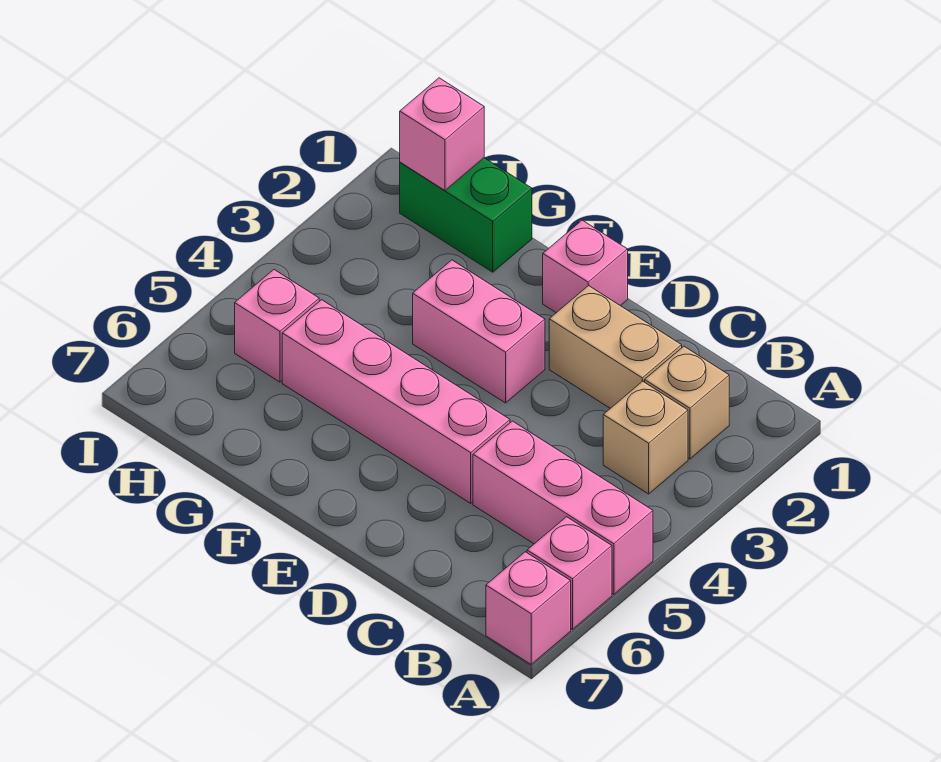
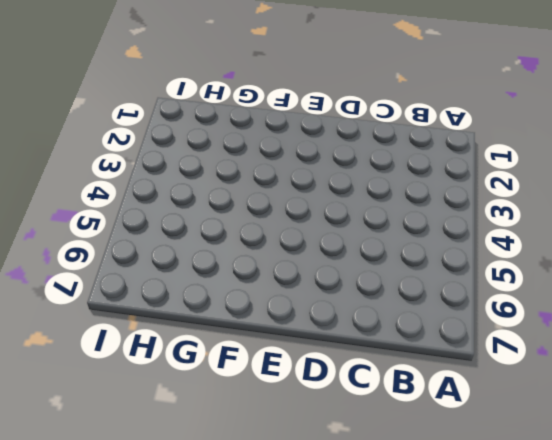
none -> pink brick A5:C5 level 1
none -> pink brick A6 level 1
none -> pink brick A7 level 1

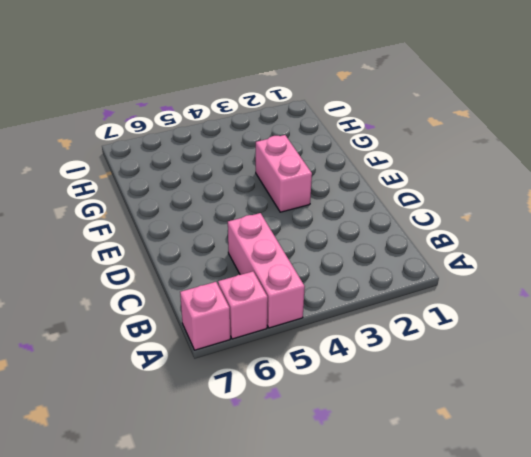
none -> tan brick B2 level 1
none -> tan brick B3 level 1
none -> tan brick C2:D2 level 1

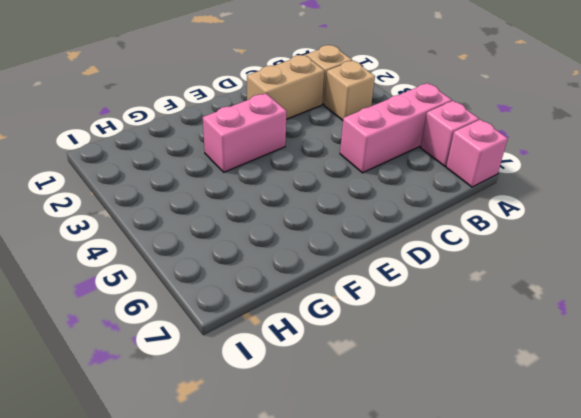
none -> pink brick D5:G5 level 1
none -> pink brick E1 level 1
none -> green brick G1:H1 level 1

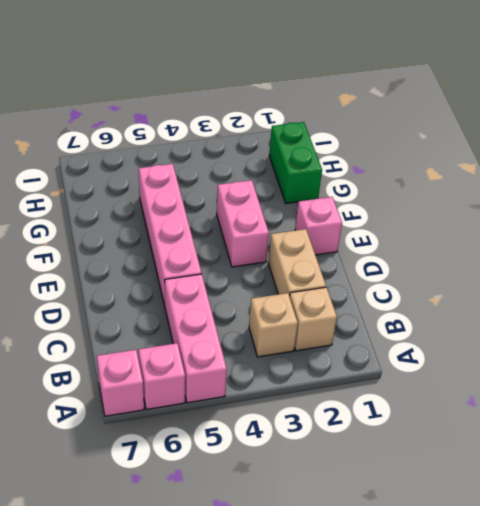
none -> pink brick H5 level 1
none -> pink brick H1 level 2

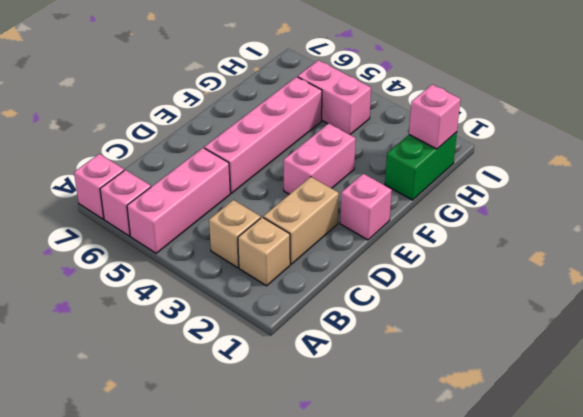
pink brick H4:H5 level 1 -> pink brick H5 level 1

